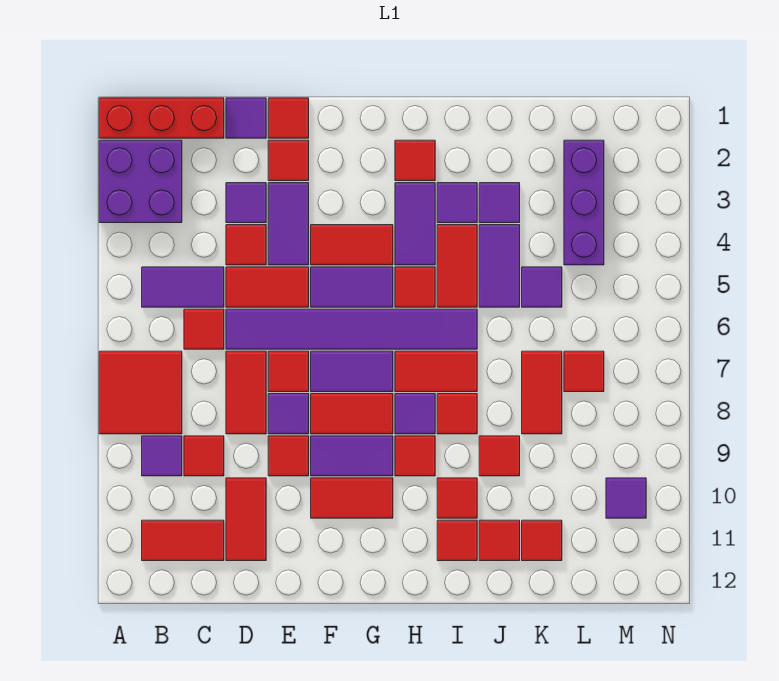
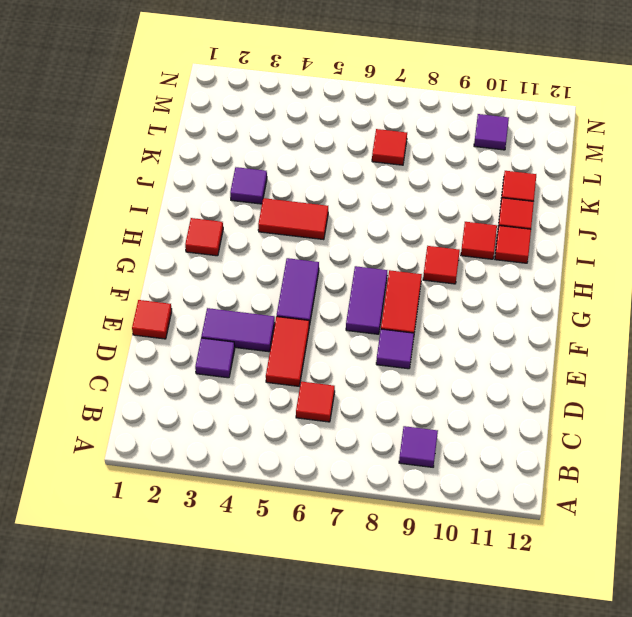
none -> red brick A1:C1 level 1
none -> purple brick A2:B3 level 1
none -> red tile A7:B8 level 1
none -> purple tile B5:C5 level 1

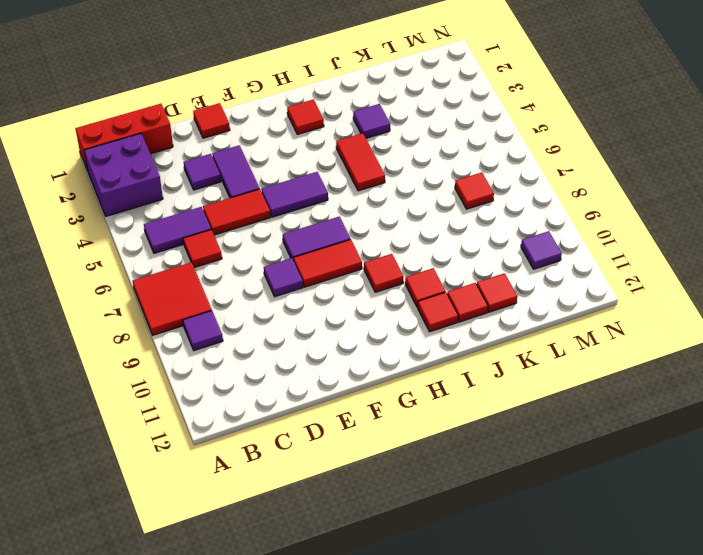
none -> red tile B11:C11 level 1
none -> red tile C9 level 1
none -> purple tile D1 level 1
none -> red tile D4 level 1

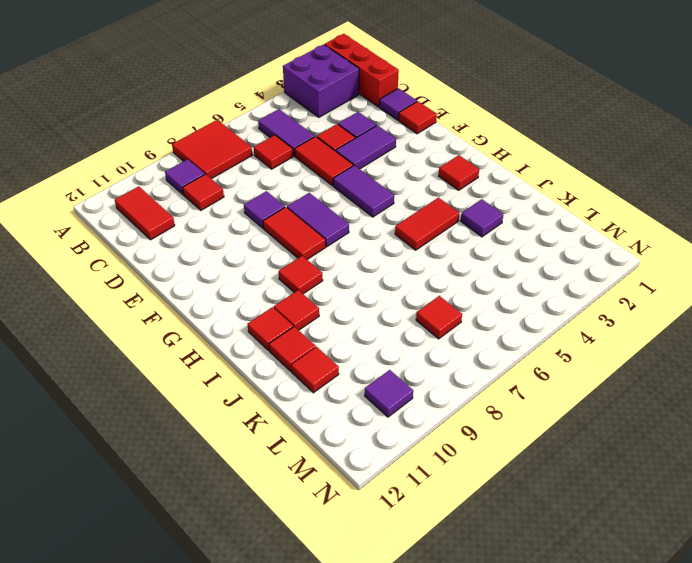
none -> purple tile D6:I6 level 1
none -> red tile D7:D8 level 1
none -> red tile D10:D11 level 1
none -> red tile E2 level 1

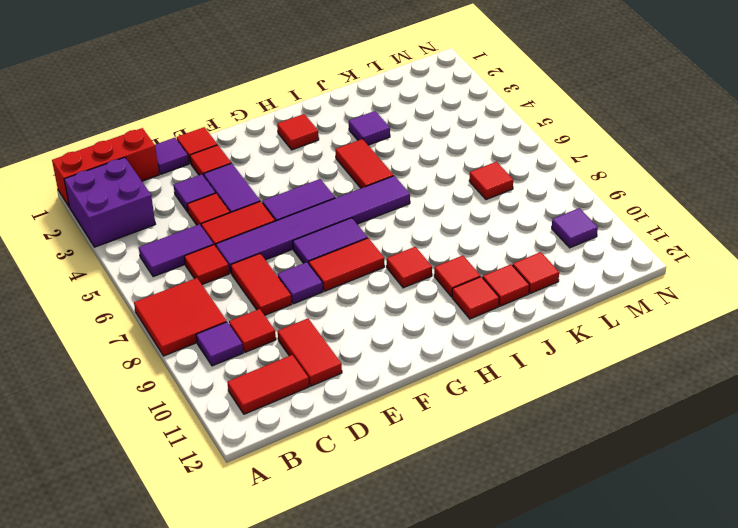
none -> red tile E7 level 1
none -> red tile E9 level 1
none -> red tile F4:G4 level 1
none -> purple tile F9:G9 level 1

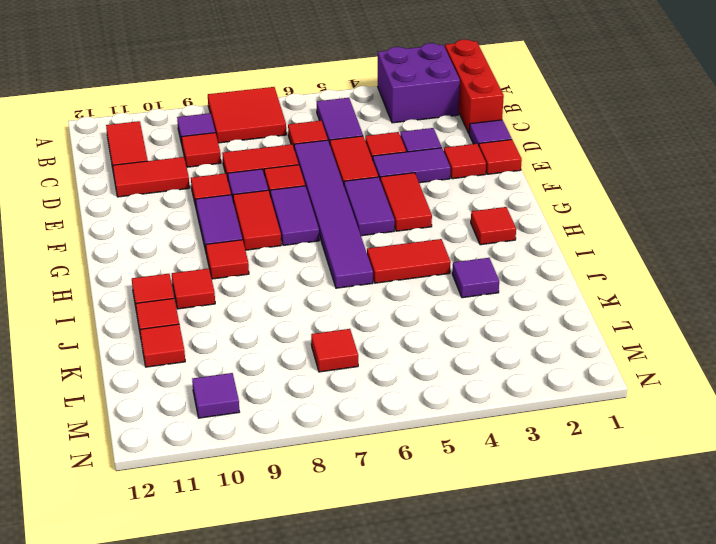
none -> red tile F10:G10 level 1
none -> purple tile H3:H4 level 1
none -> red tile H5 level 1
none -> red tile H7:I7 level 1

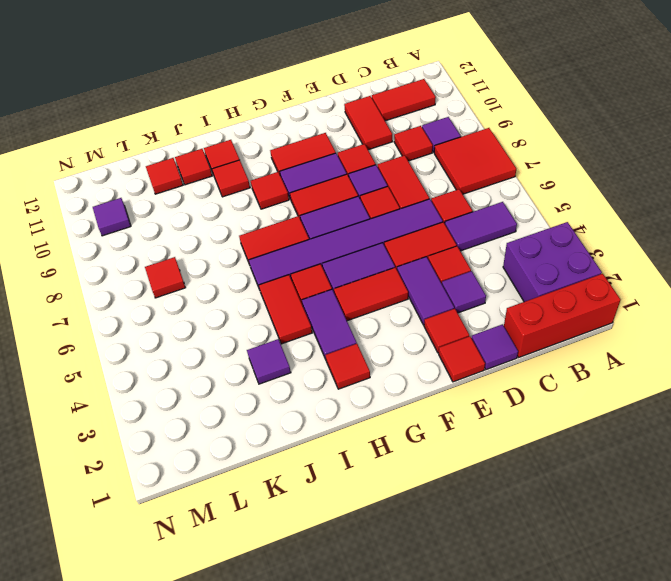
none -> purple tile H8 level 1
none -> purple tile I3 level 1
none -> red tile I8 level 1
none -> purple tile J4:J5 level 1

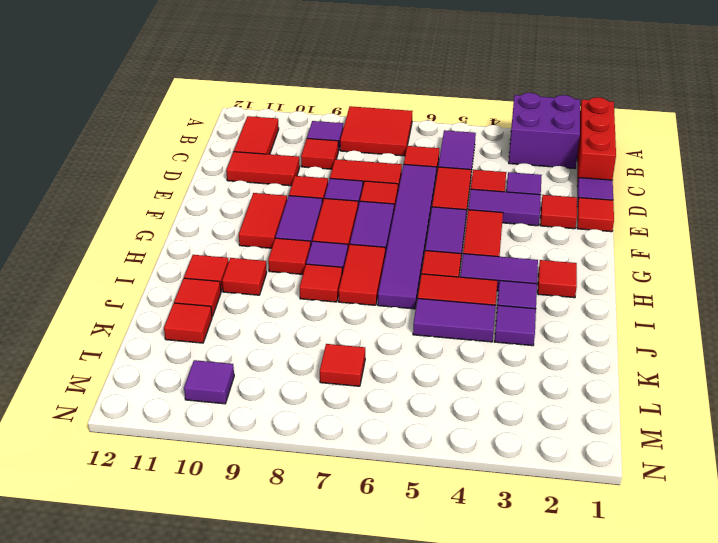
none -> red tile J9 level 1
none -> purple tile K5 level 1
none -> red tile K7:K8 level 1
none -> purple brick L2:L4 level 1

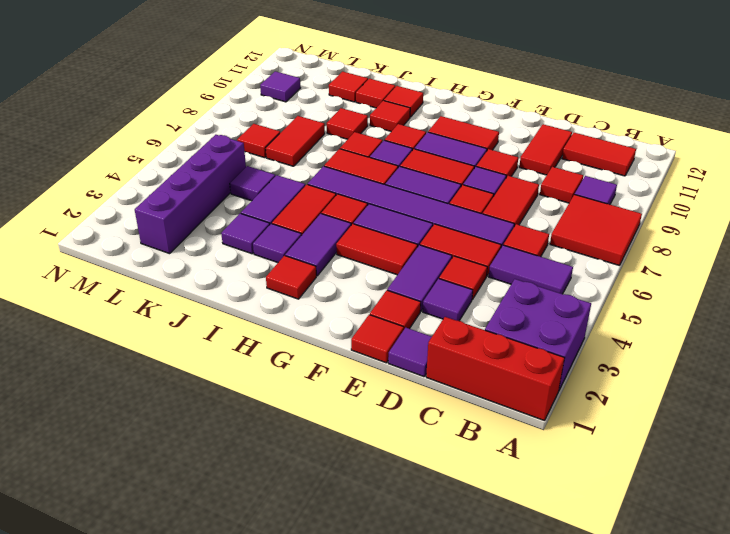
purple brick L2:L5 level 1 -> purple brick L2:L4 level 1

